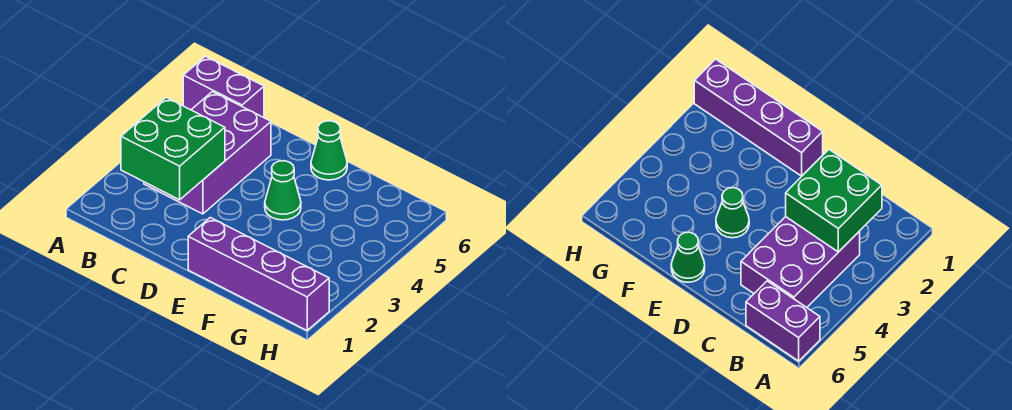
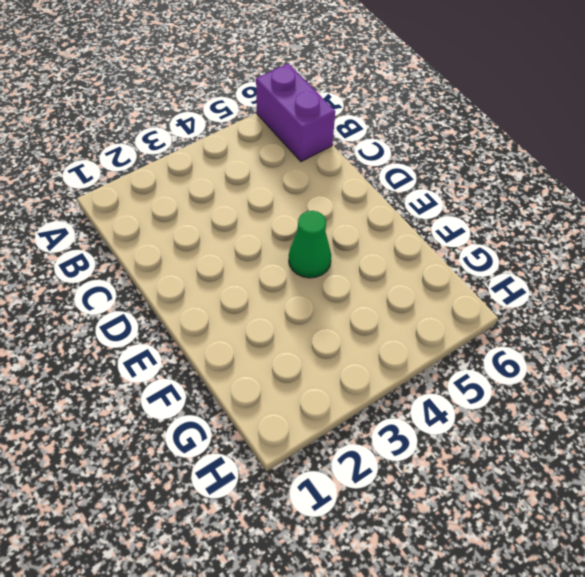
none -> purple brick B3:C5 level 1
none -> purple brick E1:H1 level 1

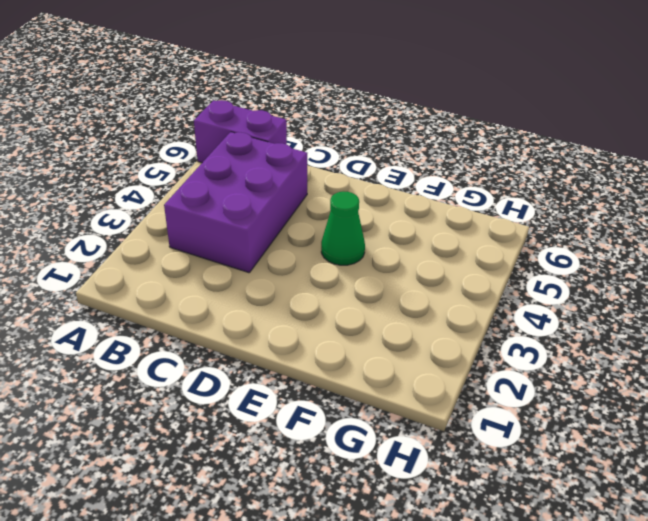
none -> purple brick E1:H1 level 1
none -> green cone E6 level 1

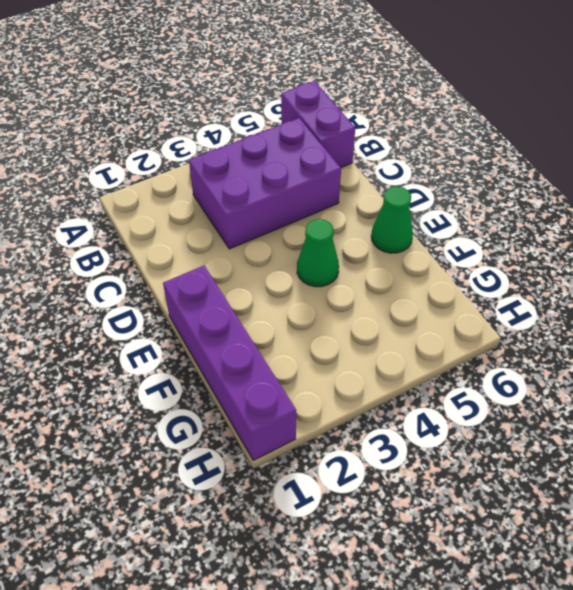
none -> green brick B2:C3 level 2

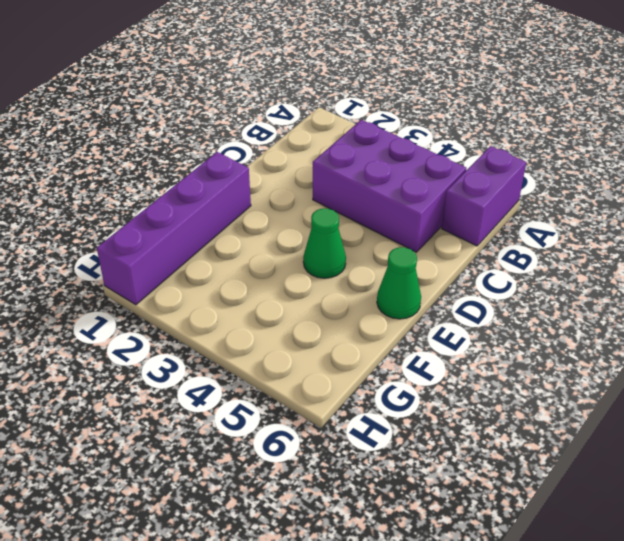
none -> green brick B2:C3 level 2

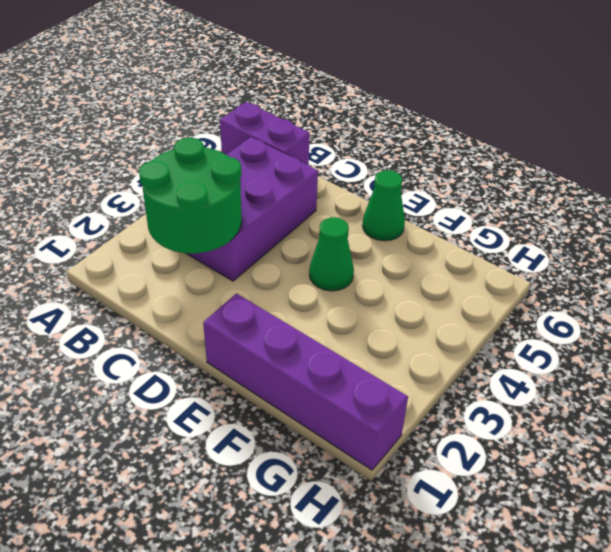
green round brick B2:C3 level 2 -> green brick B2:C3 level 2

